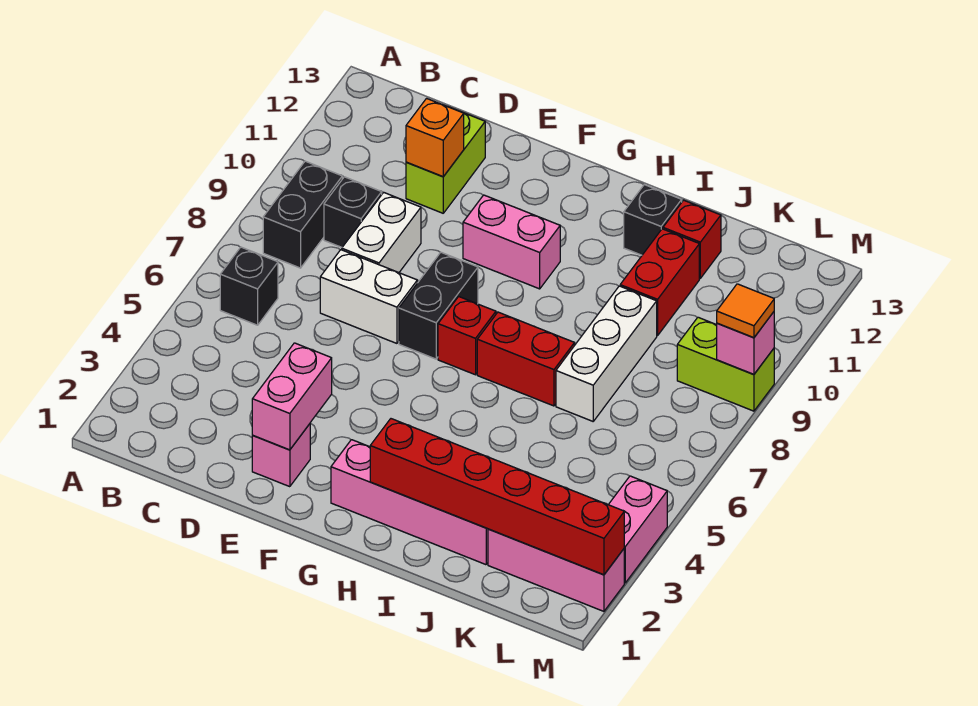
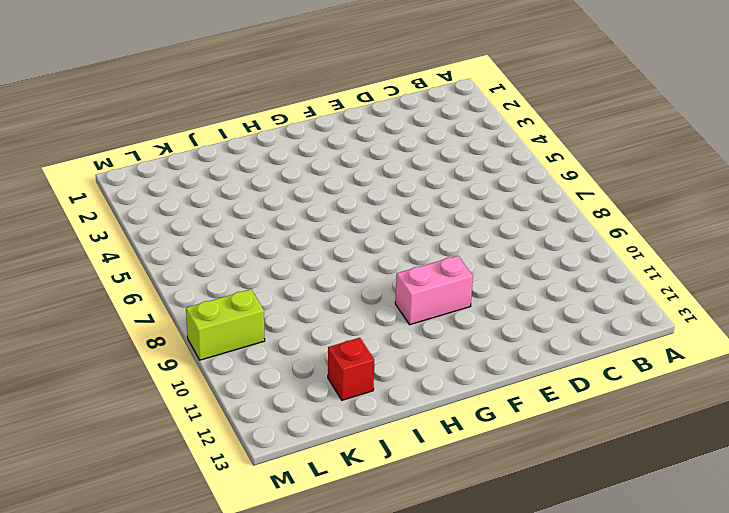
none -> black brick B6 level 1
none -> black brick B8:B9 level 1
none -> black brick C9 level 1

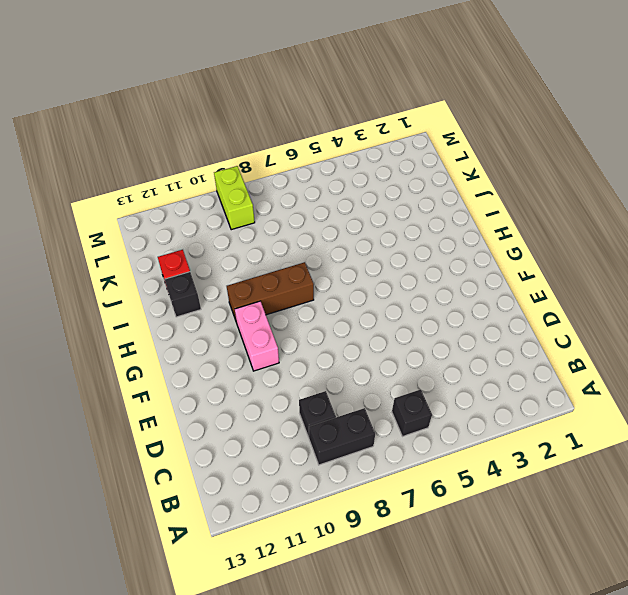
brown brick H8:H10 level 1 -> none
none -> white brick D7:E7 level 1
none -> white brick D8:D9 level 1
none -> lime brick D11:D12 level 1

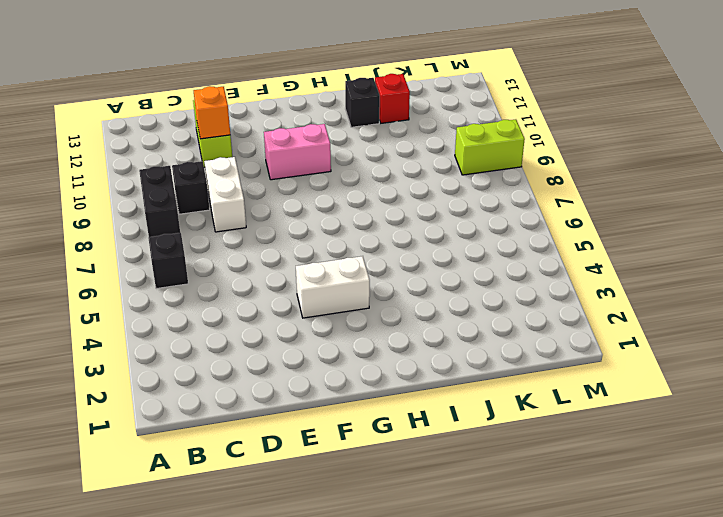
white brick F4:G4 level 1 -> white brick D7:E7 level 1
none -> pink brick E2 level 1
none -> black brick F7:F8 level 1
none -> pink brick G2:J2 level 1

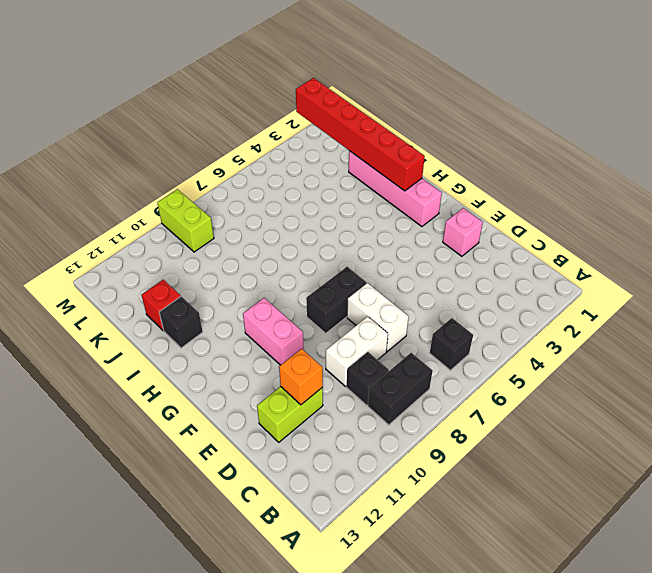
none -> red brick G7 level 1
none -> red brick H7:I7 level 1
none -> white brick J7:J9 level 1

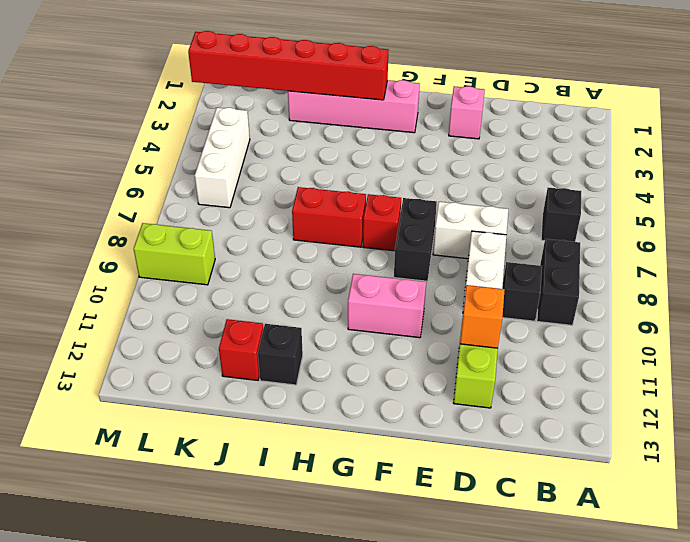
white brick L4:L6 level 1 -> white brick J7:J9 level 1
none -> red brick J10:J11 level 1
none -> pink brick K2:M2 level 1
none -> pink brick M3:M4 level 1

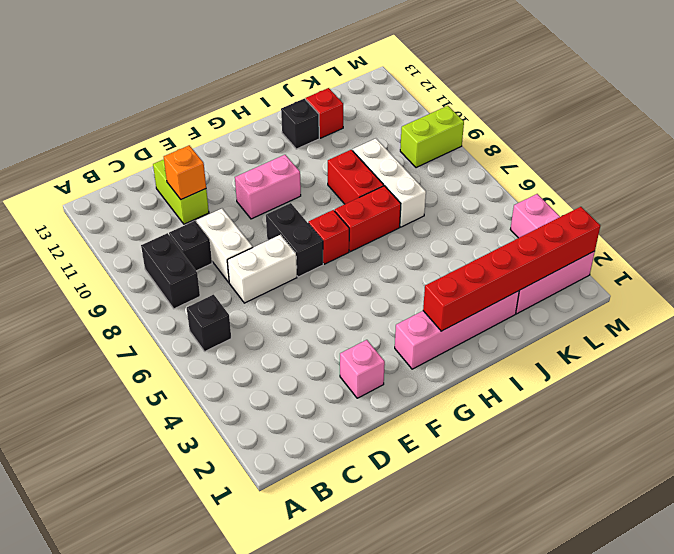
red brick I8:I9 level 1 -> red brick J10:J11 level 1
none -> pink brick E2:E3 level 2
none -> pink brick M9 level 2
none -> orange tile M9 level 3

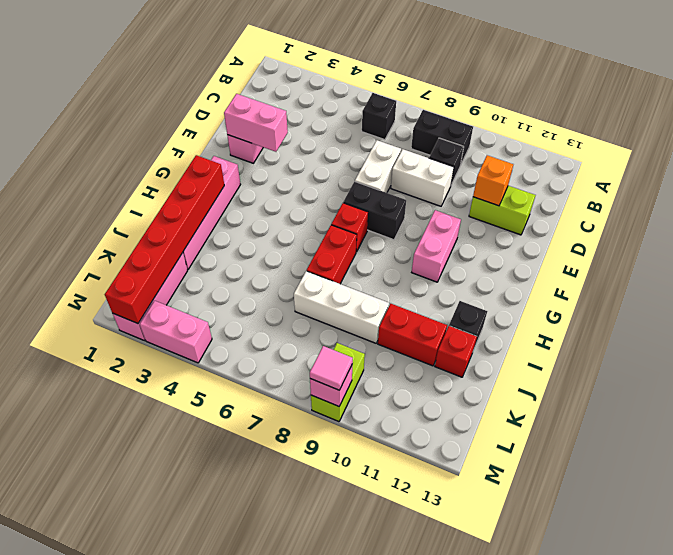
pink tile M9 level 3 -> orange tile M9 level 3

